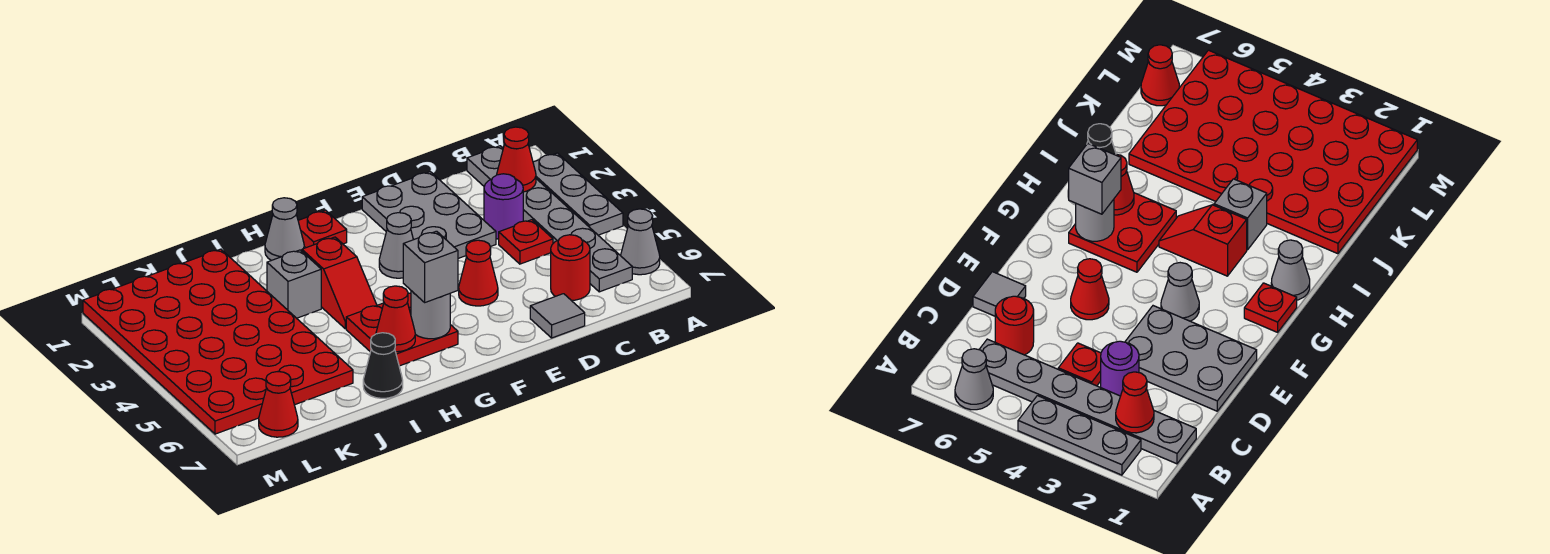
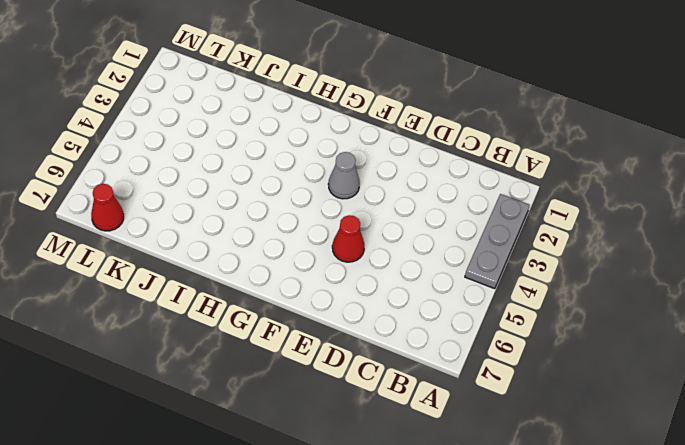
none -> grey cone A6 level 1
none -> grey plate B1:B6 level 1
none -> purple round brick C3 level 1

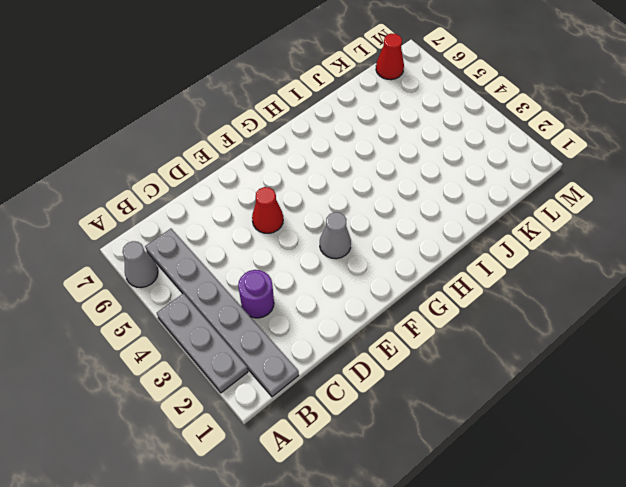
none -> red plate C4 level 1
none -> red round brick C6 level 1
none -> grey plate D1:E3 level 1

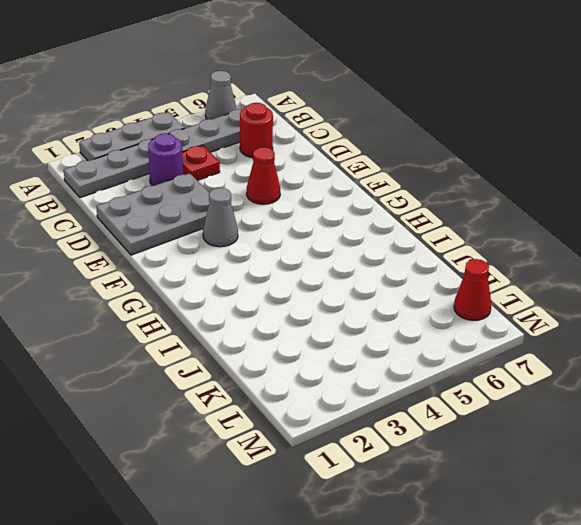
none -> grey tile D7 level 1
none -> red plate G1 level 1
none -> red plate G5:H6 level 1

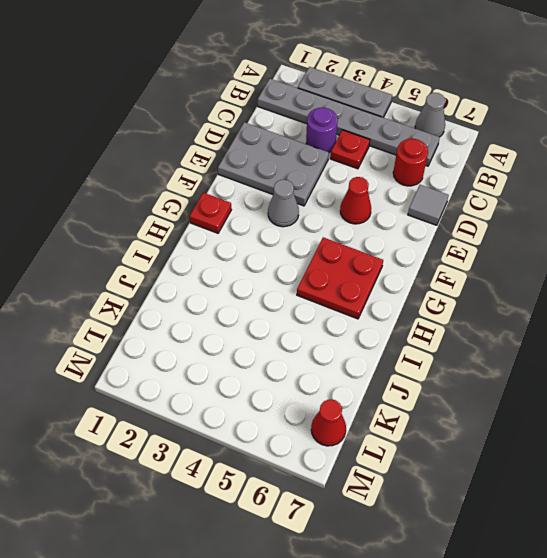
none -> grey cone H1 level 1
none -> red slope H3:H4 level 1 top 3
none -> grey brick I3 level 1

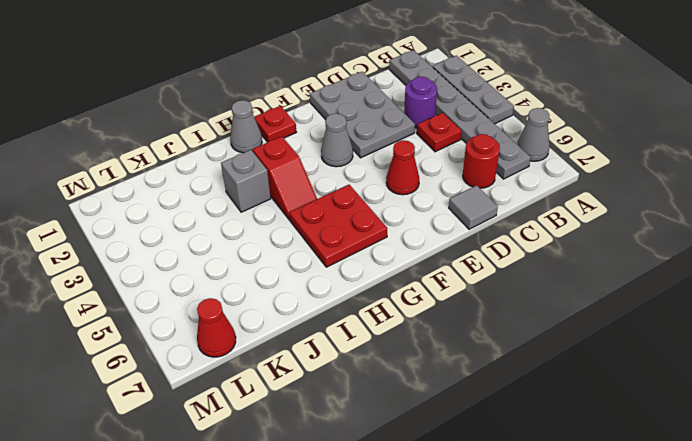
none -> black cone I7 level 1
none -> red plate J1:M6 level 1
none -> red cone B2 level 2

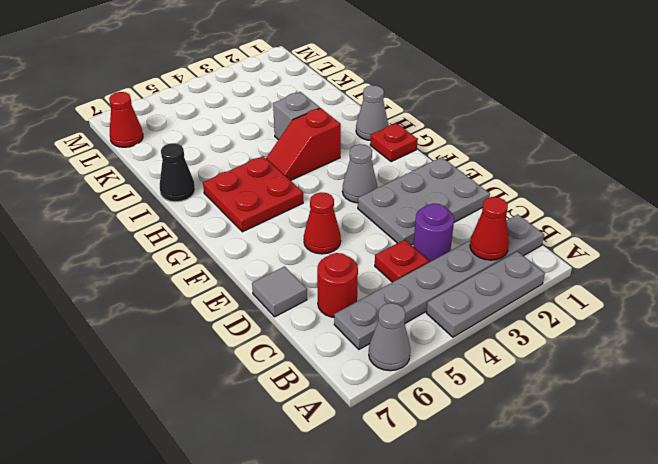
none -> red plate J1:M6 level 1
none -> grey round brick G6 level 2
none -> red cone H6 level 2

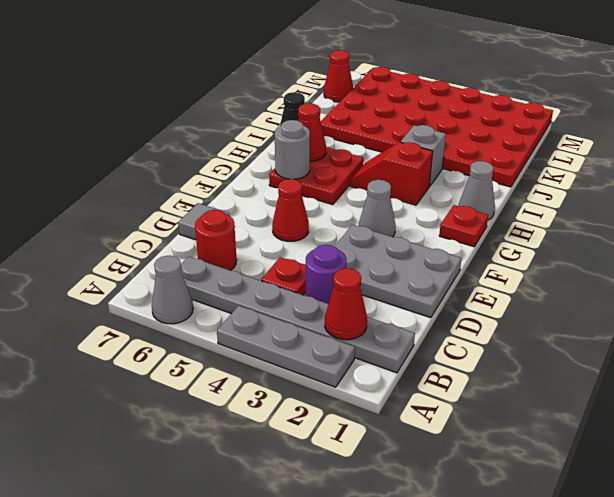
none -> grey brick G6 level 3

